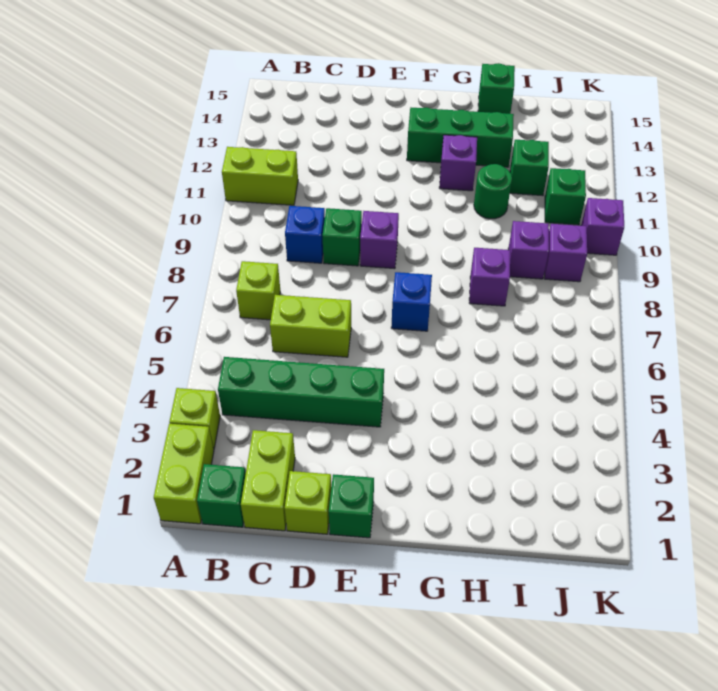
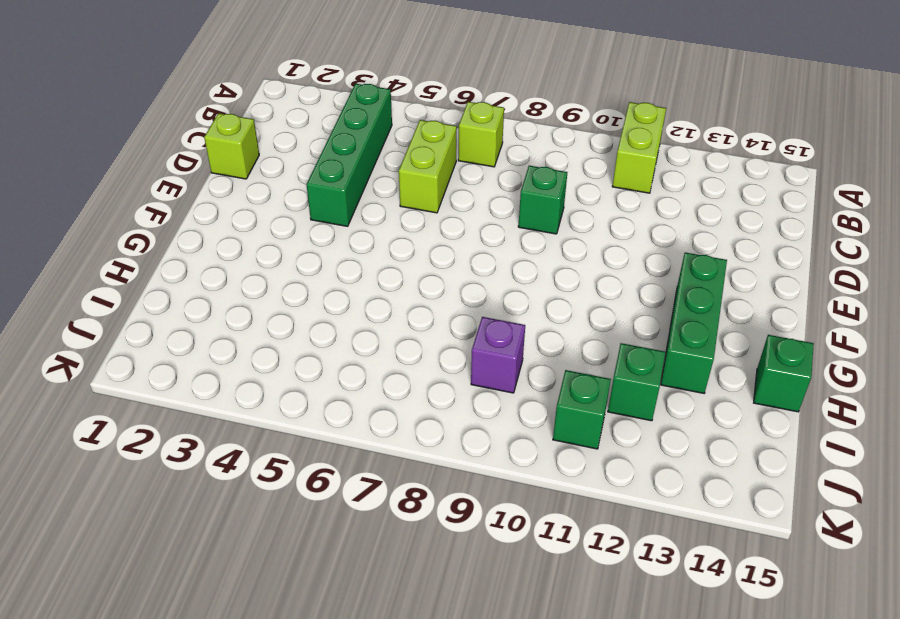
none -> lime brick A1:A2 level 1
none -> lime brick A3 level 1
none -> green brick B1 level 1

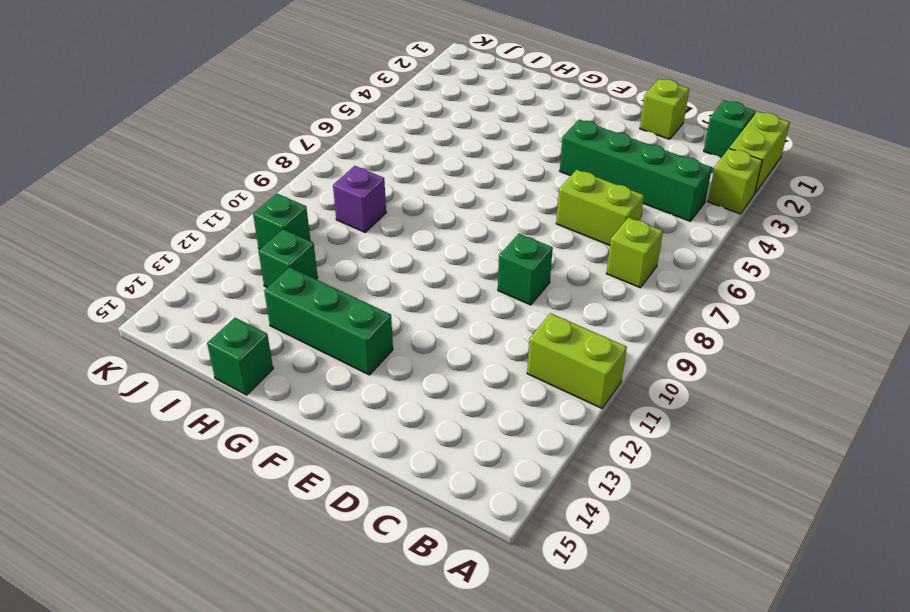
none -> lime brick C1:C2 level 1
none -> blue brick C9 level 1
none -> green brick E1 level 1

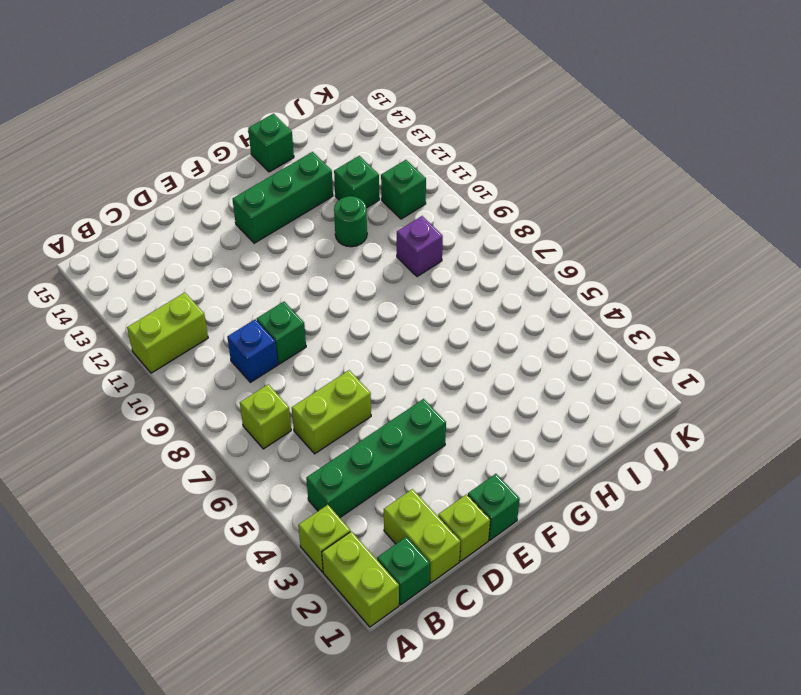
none -> purple brick E9 level 1
none -> blue brick F7 level 1
none -> purple brick G12 level 1

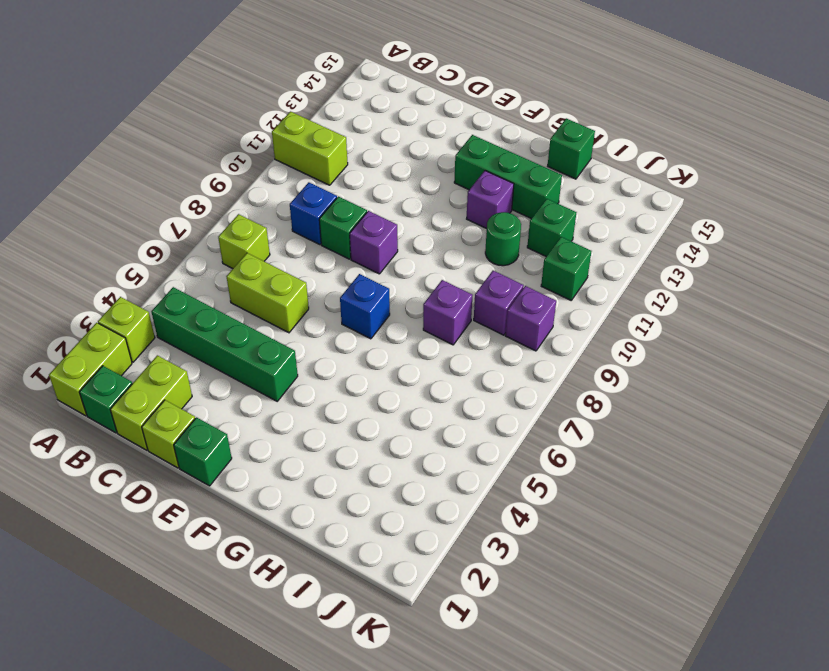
none -> purple brick K10 level 1

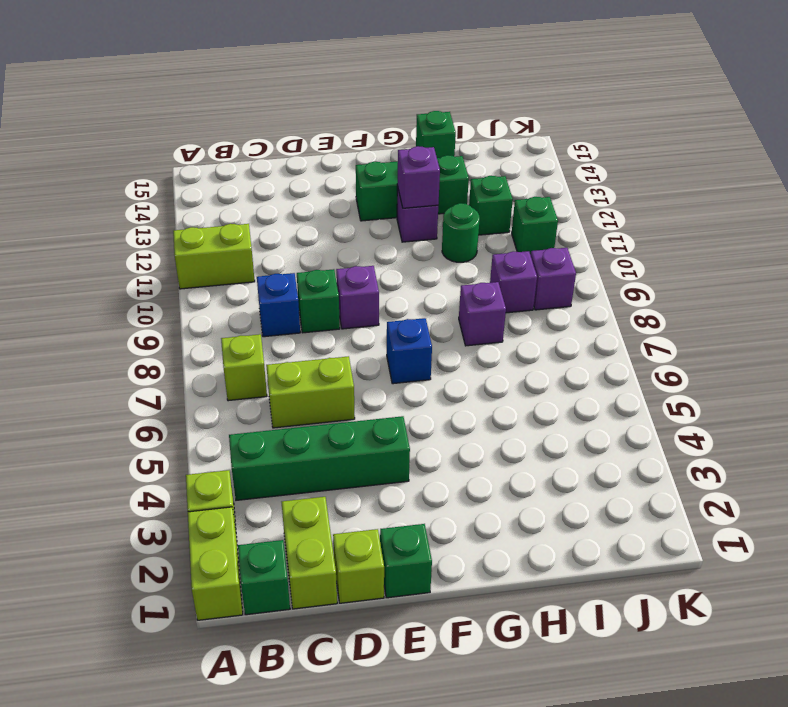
purple brick G12 level 2 -> purple brick K10 level 1

